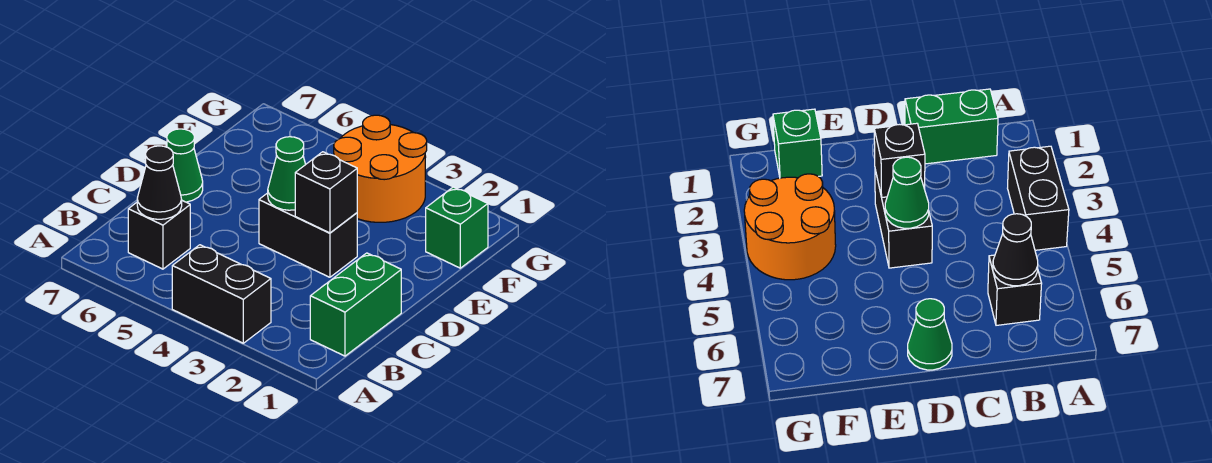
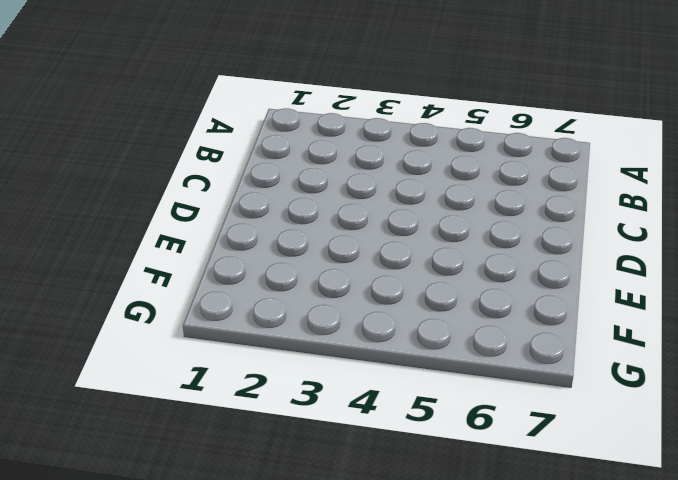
none -> black brick A3:A4 level 1
none -> green brick B1:C1 level 1

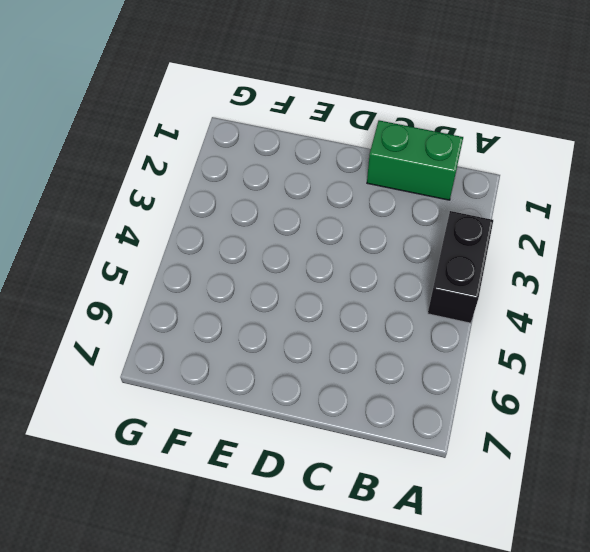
none -> black brick B6 level 1
none -> black brick D3:D4 level 1

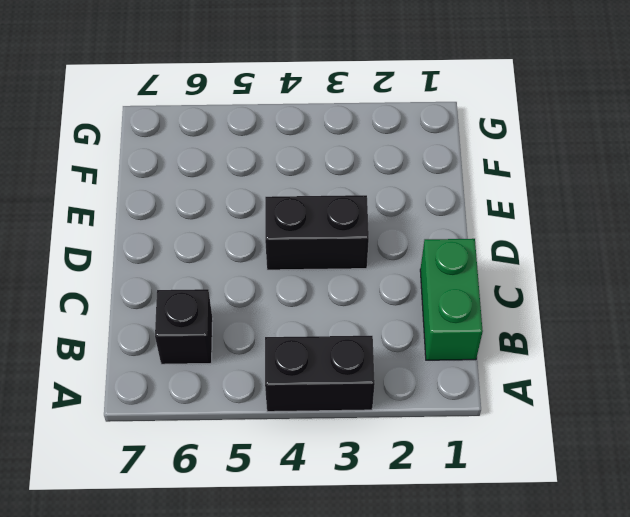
none -> green cone D7 level 1
none -> green brick F1 level 1

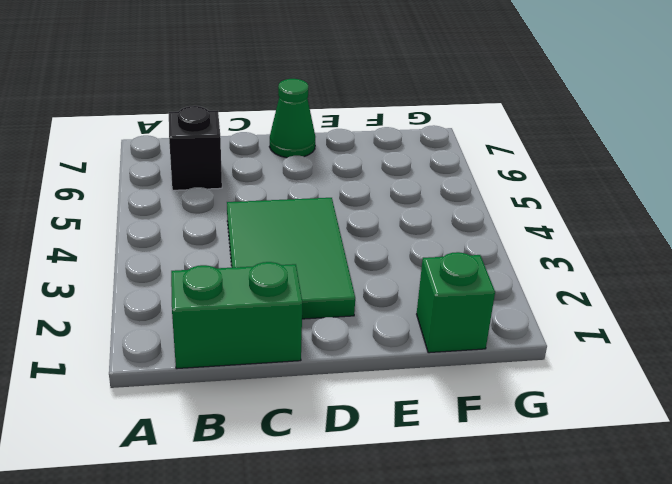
green tile C2:D4 level 1 -> black brick D3:D4 level 1
none -> black brick A3:A4 level 1
none -> orange round brick F3:G4 level 1

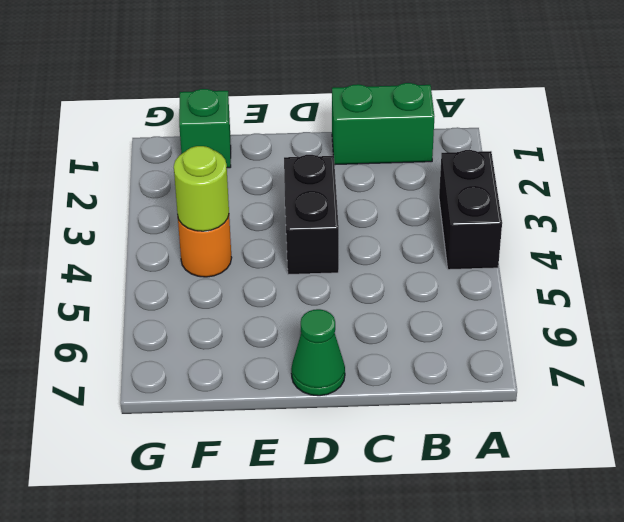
orange round brick F4 level 1 -> orange round brick F3:G4 level 1
lime round brick F4 level 2 -> none
none -> black brick B6 level 1
none -> black cone B6 level 2

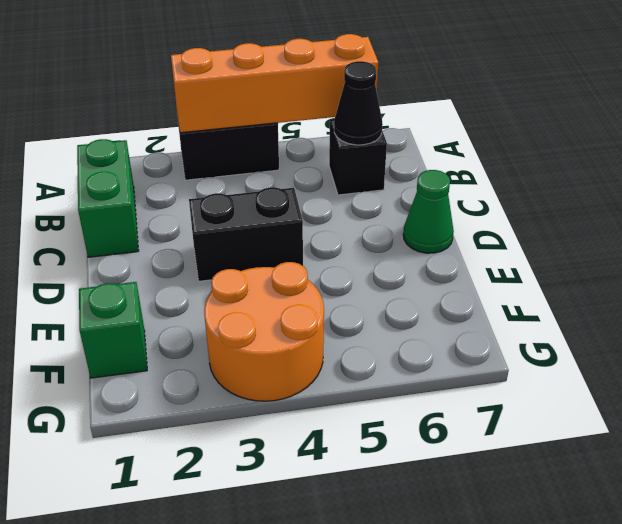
orange brick A3:A6 level 2 -> none
none -> black brick D3 level 2
none -> green cone D4 level 2

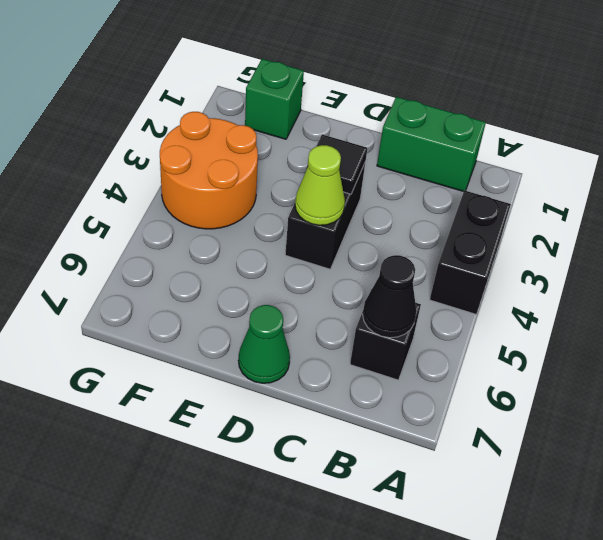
black tile D3 level 2 -> black brick D3 level 2
lime cone D4 level 2 -> green cone D4 level 2

